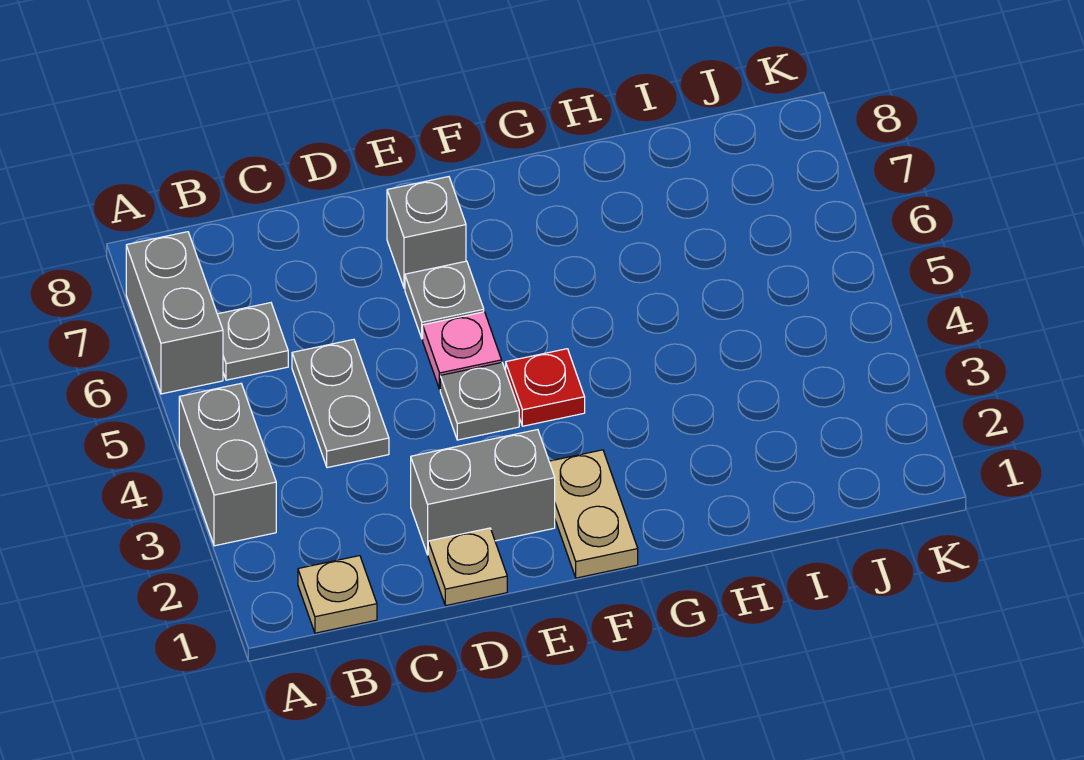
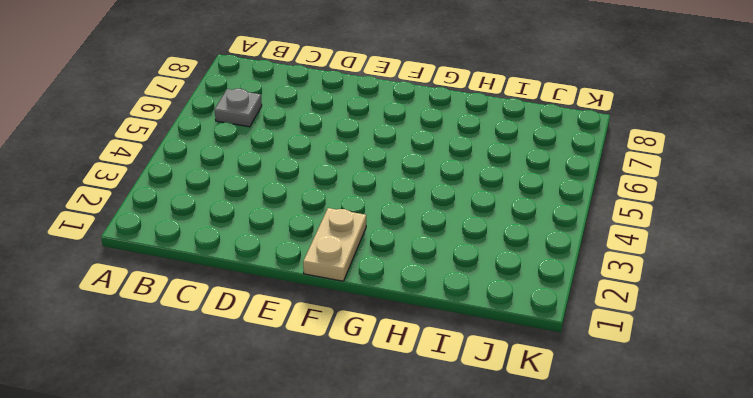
none -> grey brick A3:A4 level 1
none -> grey brick A6:A7 level 1
none -> tan plate B1 level 1

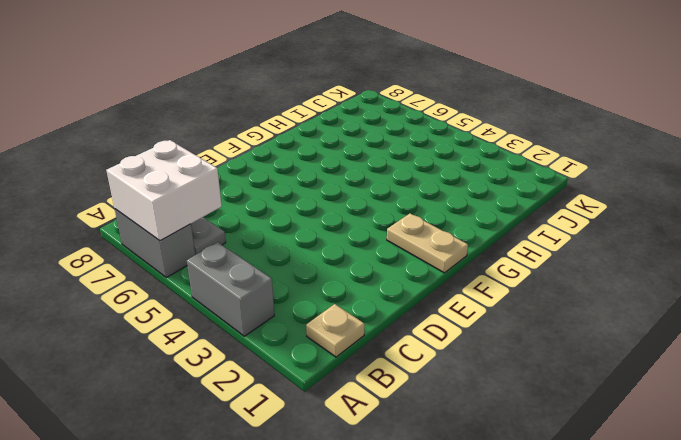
white brick A6:B7 level 2 -> none
none -> grey plate C4:C5 level 1
none -> tan plate D1 level 1
none -> grey brick D2:E2 level 1

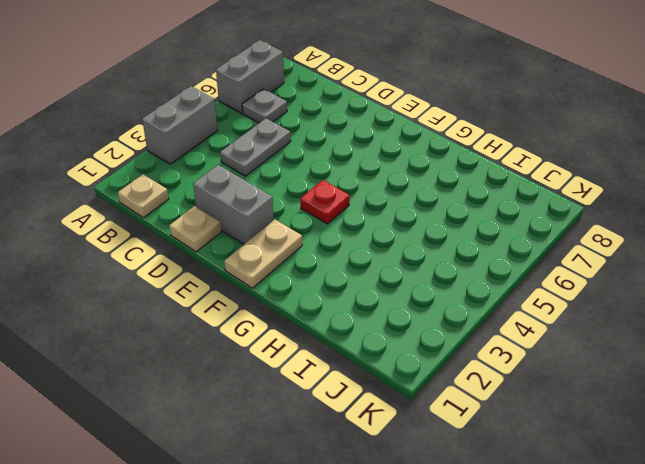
none -> grey plate E4 level 1
none -> pink plate E5 level 1
none -> grey plate E6 level 1

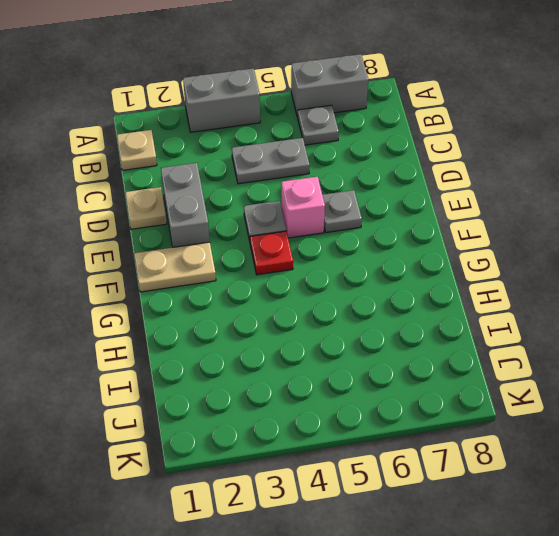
pink brick E5 level 1 -> pink plate E5 level 1
none -> grey brick E7 level 1

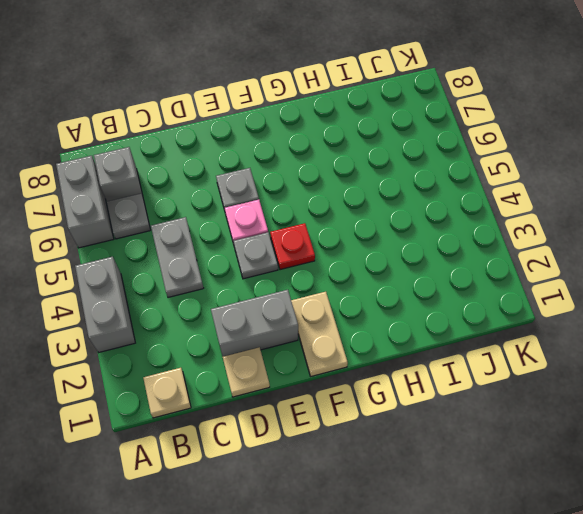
grey brick B7 level 1 -> grey brick E7 level 1

